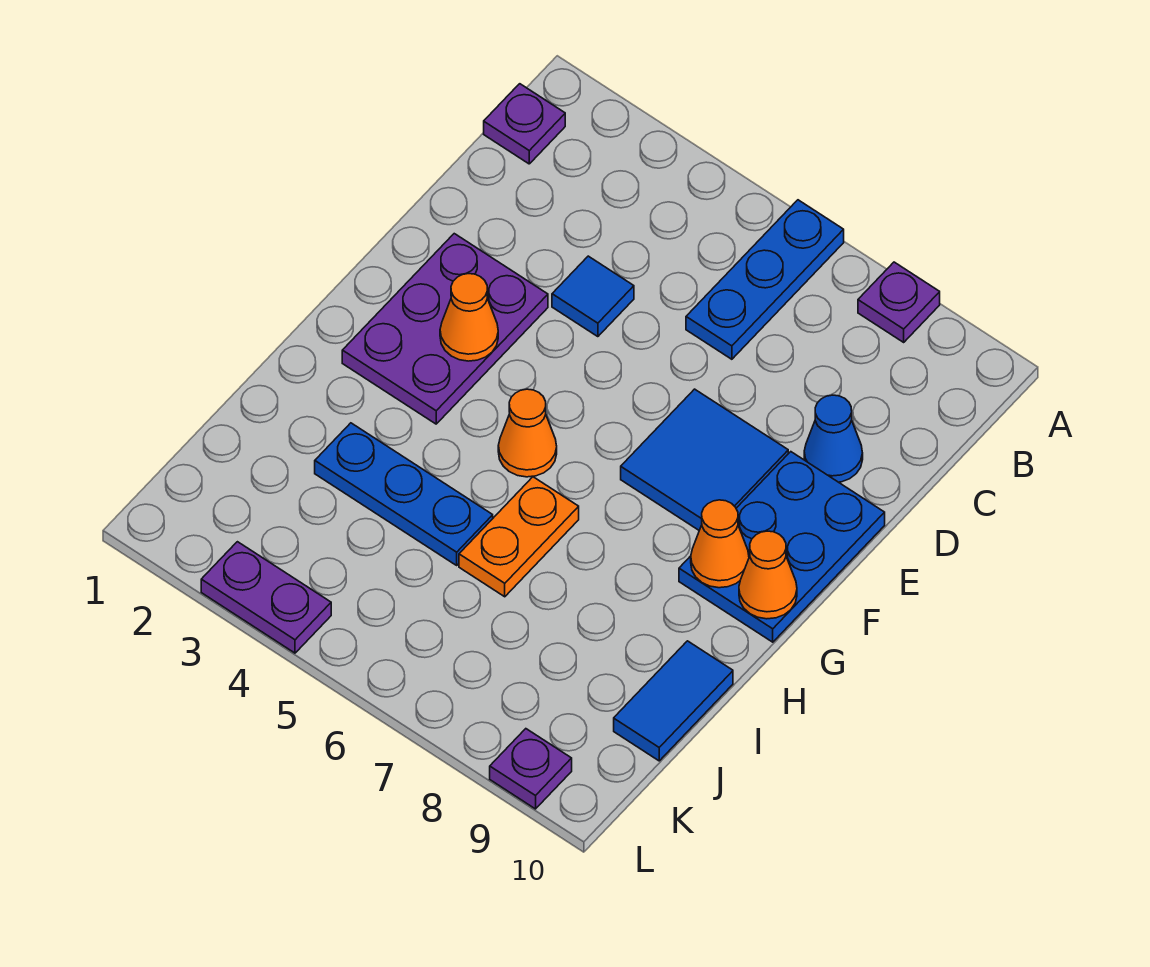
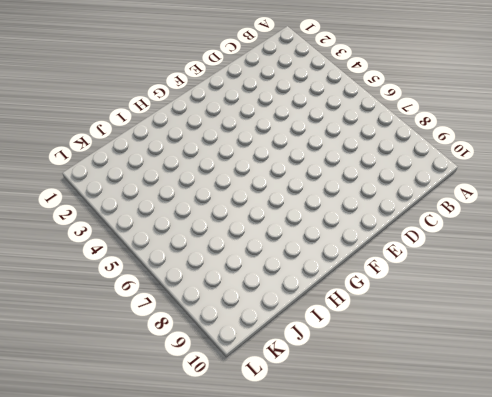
none -> blue plate A6:C6 level 1
none -> purple plate A8 level 1
none -> purple plate B1 level 1

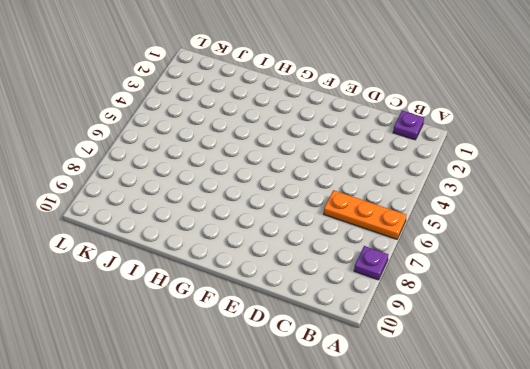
orange plate A6:C6 level 1 -> blue plate A6:C6 level 1
none -> blue tile D4 level 1
none -> blue cone D9 level 1
none -> purple plate E2:G3 level 1

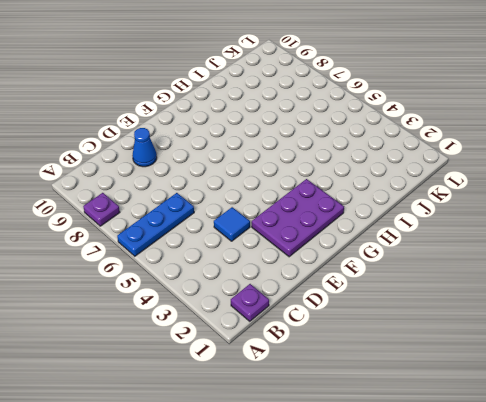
none -> blue tile E7:F8 level 1
none -> blue plate E9:G10 level 1
none -> orange cone G5 level 1

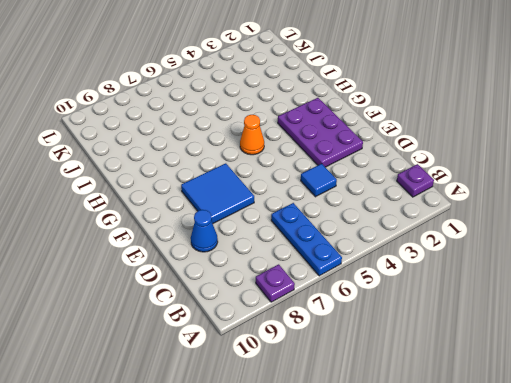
none -> blue plate E9:G10 level 1
none -> orange plate H6:I6 level 1
none -> blue plate I3:I5 level 1

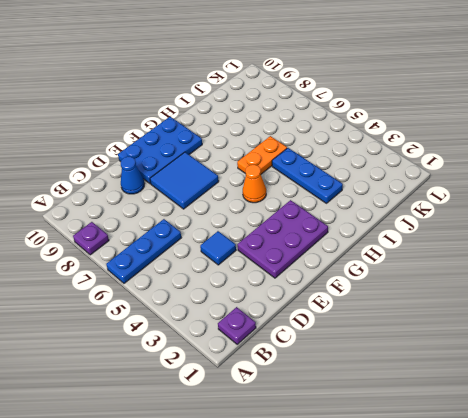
none -> blue tile I10:J10 level 1
none -> purple plate L3:L4 level 1
none -> purple plate L9 level 1

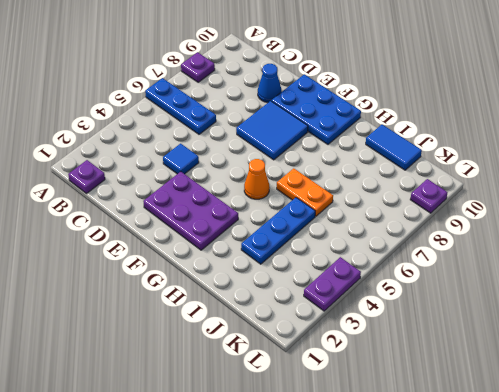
none -> orange cone F3 level 2
none -> orange cone G9 level 2
none -> orange cone G10 level 2

